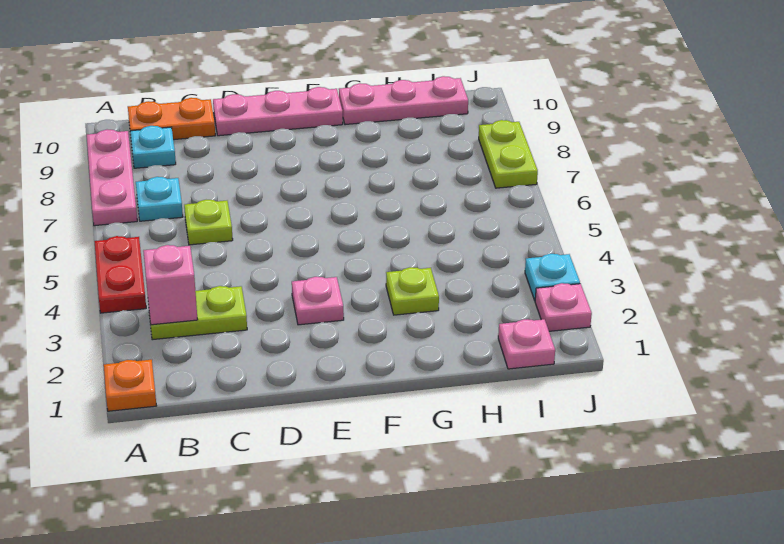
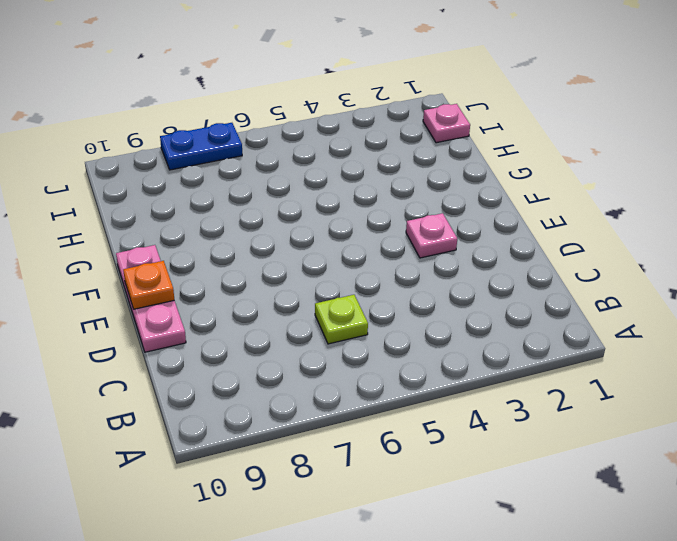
orange plate E10 level 2 -> orange plate A1 level 1
blue plate J7:J8 level 1 -> lime plate J7:J8 level 1
none -> red plate A4:A5 level 1
none -> pink plate A7:A9 level 1
none -> lime plate B3:C3 level 1

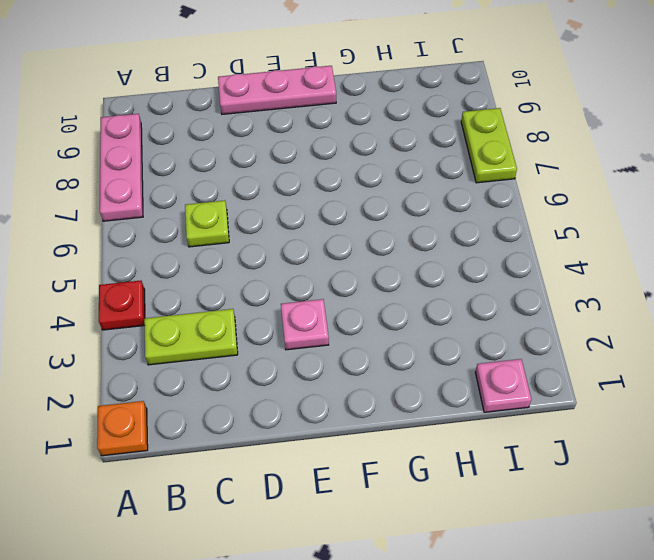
red plate A4 level 1 -> red plate A4:A5 level 1
none -> cyan plate B7 level 1
none -> cyan plate B9 level 1
none -> orange plate B10:C10 level 1

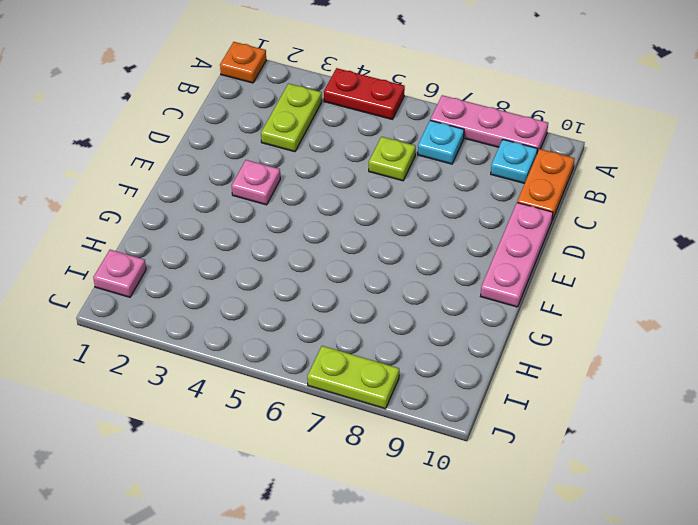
none -> lime plate G3 level 1
none -> pink plate G10:I10 level 1
none -> pink plate J2 level 1

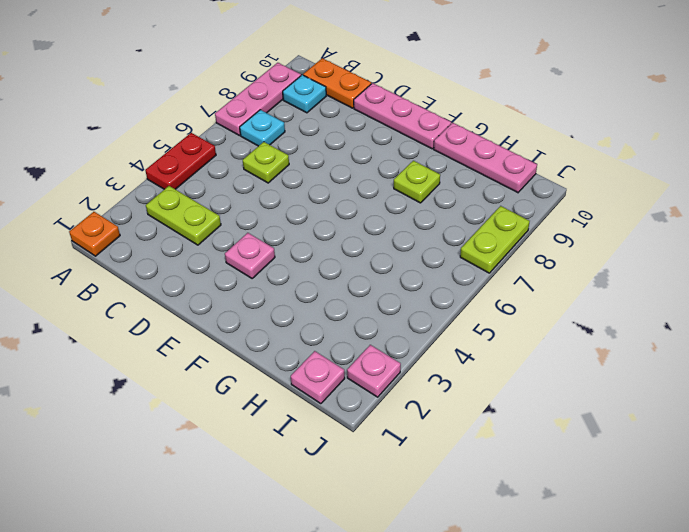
lime plate G8 level 1 -> lime plate G3 level 1
none -> cyan plate J3 level 1
none -> pink brick B3 level 2

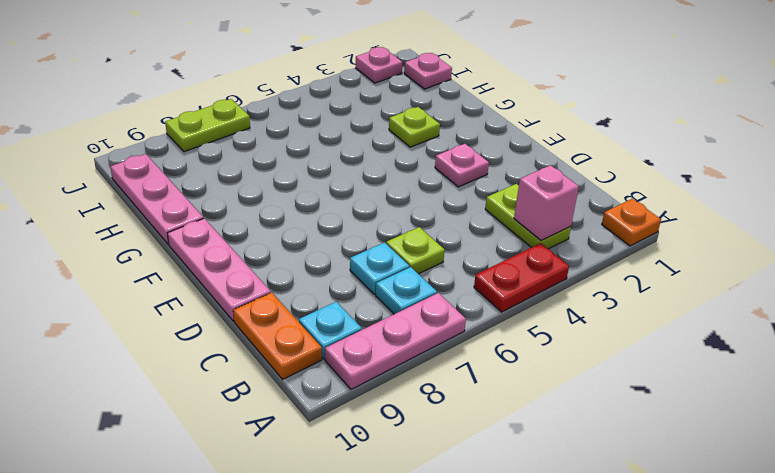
cyan plate C7 level 1 -> cyan plate J3 level 1

